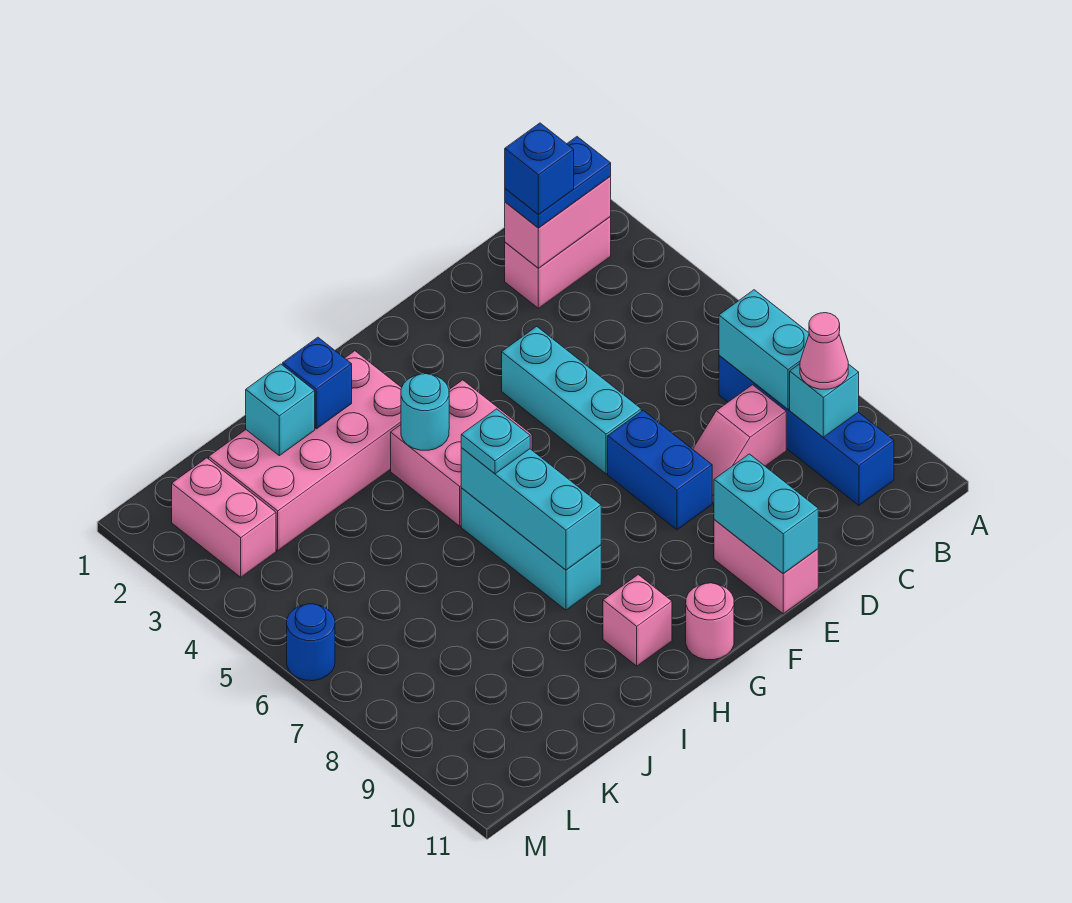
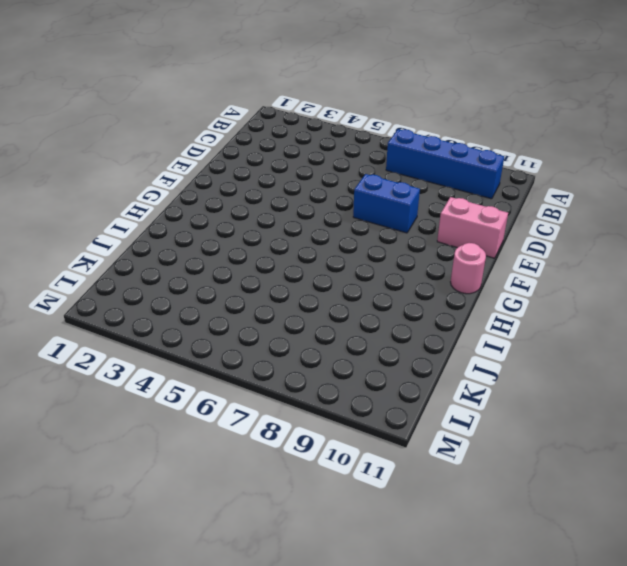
none -> pink brick B2:C2 level 1
none -> pink slope C8:D8 level 1 top C
none -> cyan brick E4:E6 level 1

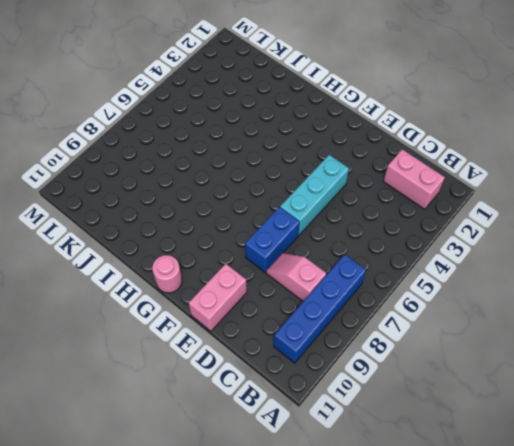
none -> pink brick G4:H5 level 1
none -> pink brick H2:K3 level 1
none -> cyan brick H6:H8 level 1

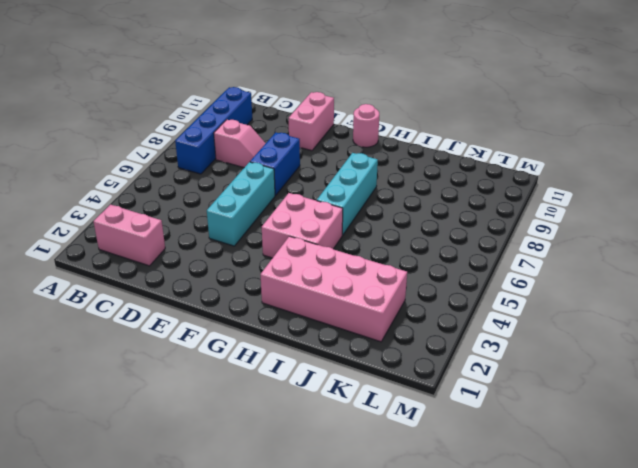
none -> pink brick H10 level 1
none -> pink brick L2:L3 level 1
none -> blue round brick M6 level 1

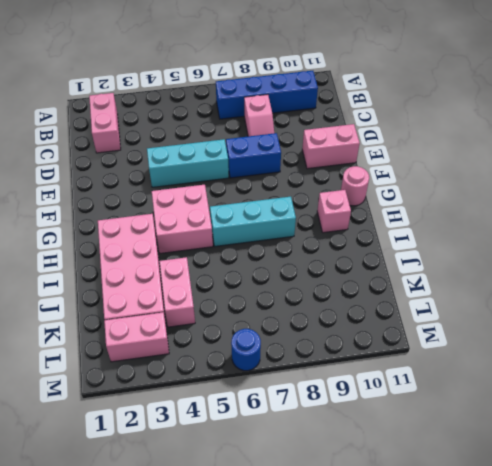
pink brick J4:K4 level 1 -> pink brick B2:C2 level 2
none -> cyan brick B7:B8 level 2
none -> cyan brick B9 level 2
none -> cyan brick E10:E11 level 2

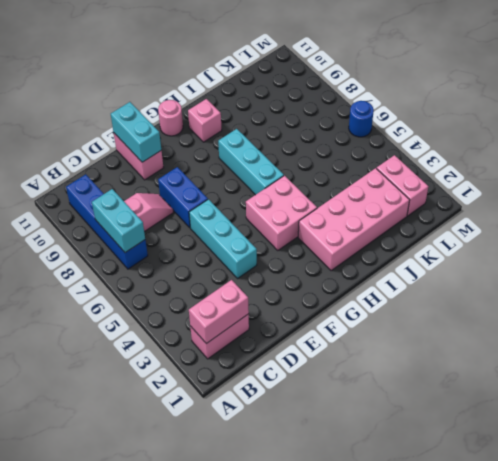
none -> cyan brick B9 level 2
none -> cyan round brick H4 level 2
none -> cyan brick H6:H8 level 2

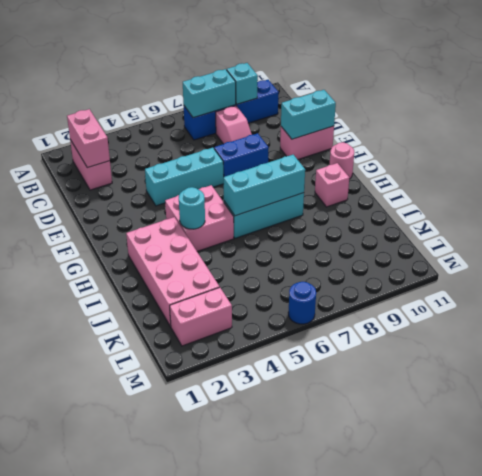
none -> blue brick I2 level 2
none -> cyan brick J2 level 2
none -> blue plate B2:C2 level 3

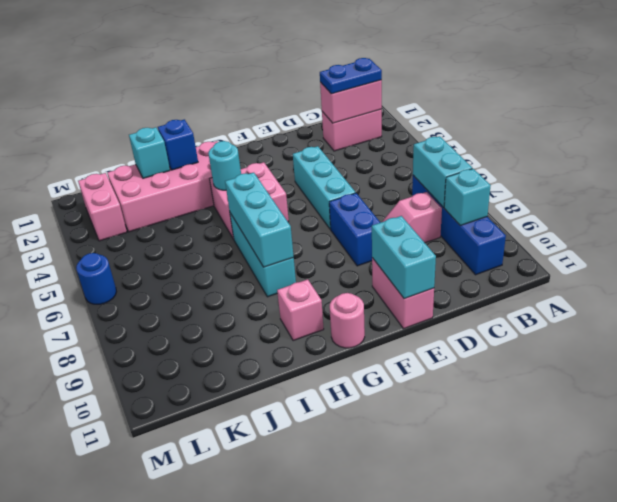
none -> pink cone B9 level 3
none -> cyan plate H6 level 3
none -> blue brick C2 level 4

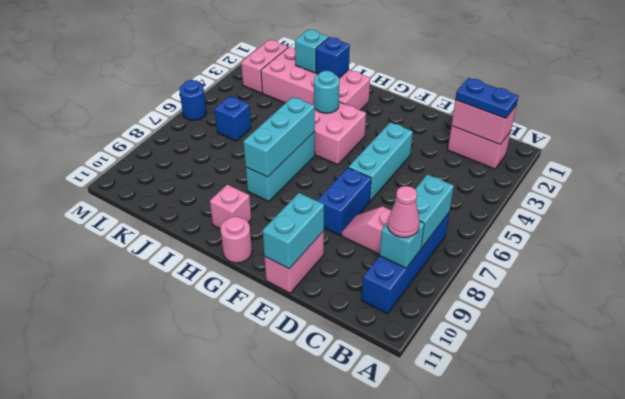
blue brick K6 level 1 -> blue brick C2 level 4
none -> cyan plate H6 level 3

